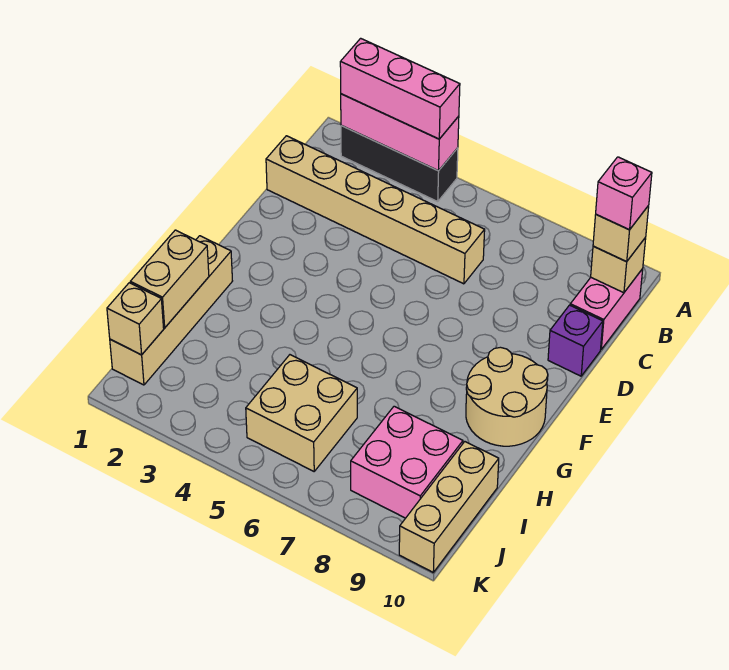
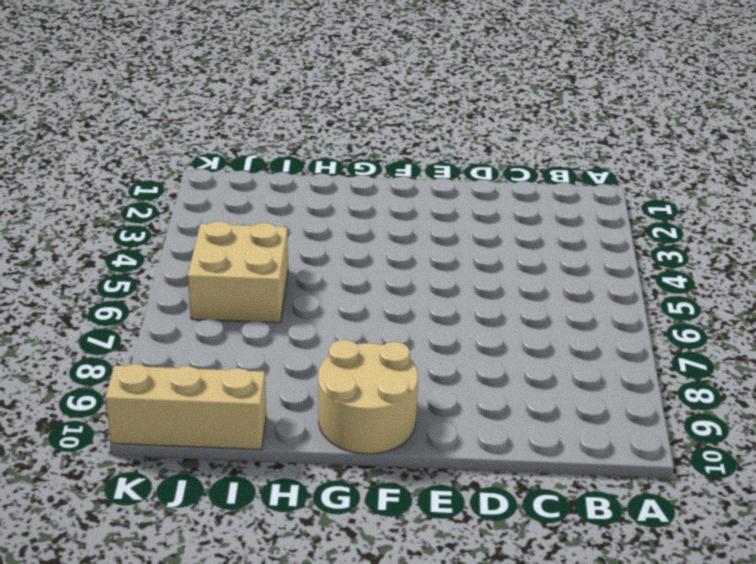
none -> black brick A2:A4 level 1
none -> pink brick B10:C10 level 1
none -> tan brick C1:C6 level 1

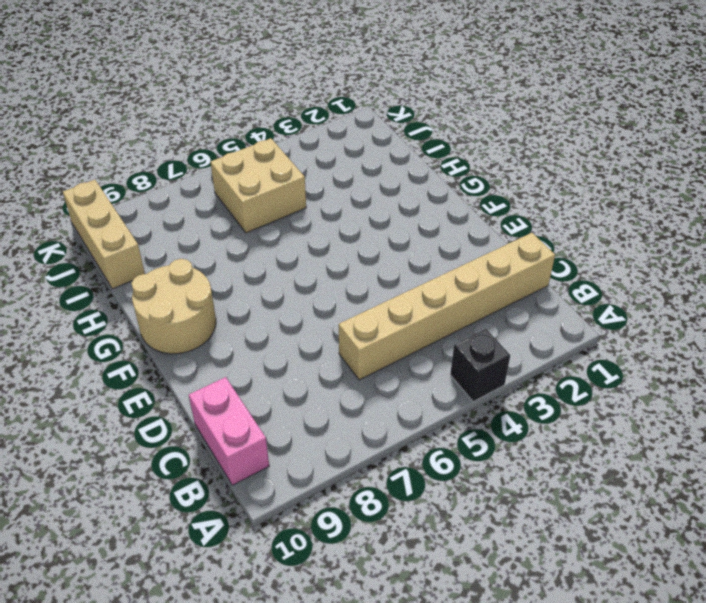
black brick A4 level 1 -> black brick A2:A4 level 1
none -> purple brick D10 level 1
none -> tan brick G1:J1 level 1
none -> pink brick I8:J9 level 1

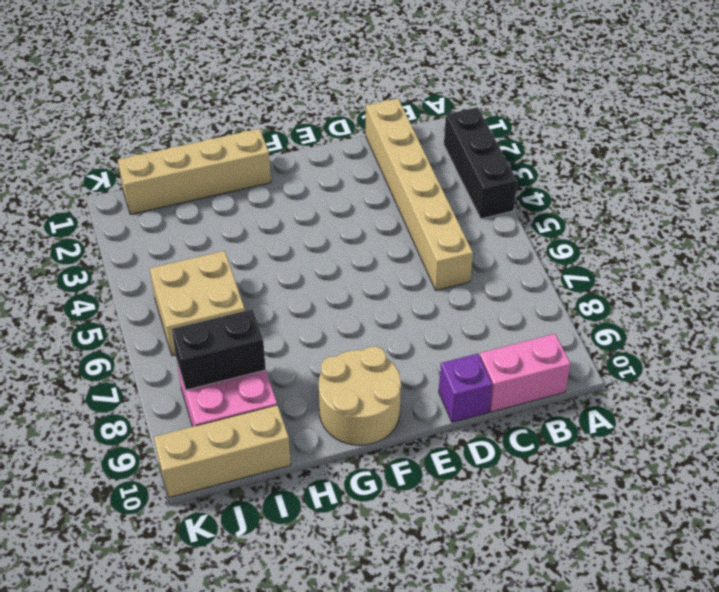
black brick I8:J8 level 2 -> none
none -> pink brick A2:A4 level 2
none -> tan brick B10 level 2
none -> tan brick H1:I1 level 2

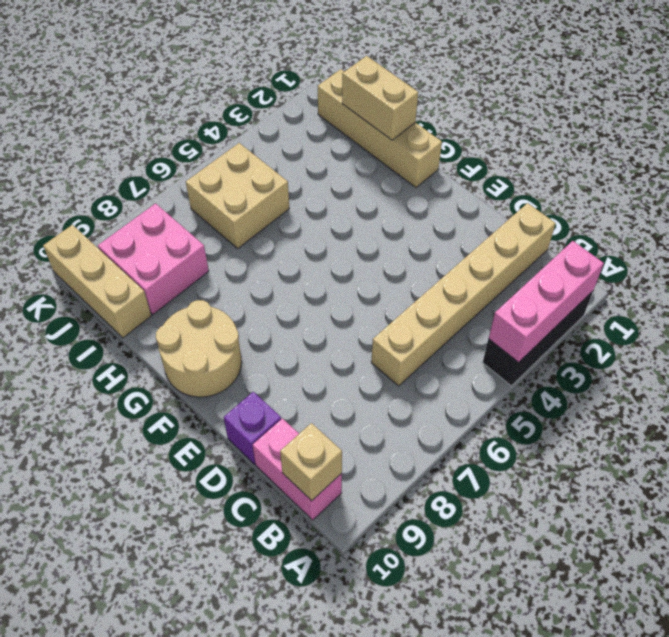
none -> tan brick J1 level 2
none -> pink brick A2:A4 level 3
none -> tan brick B10 level 3

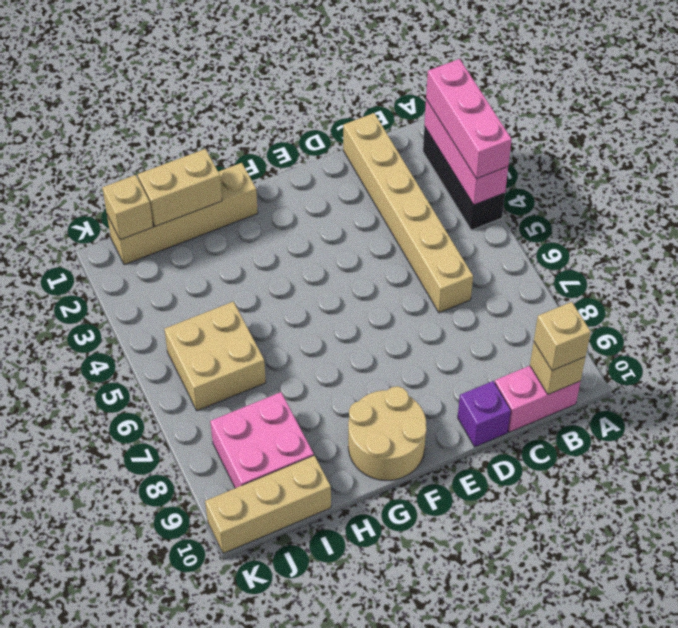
none -> pink brick B10 level 4

